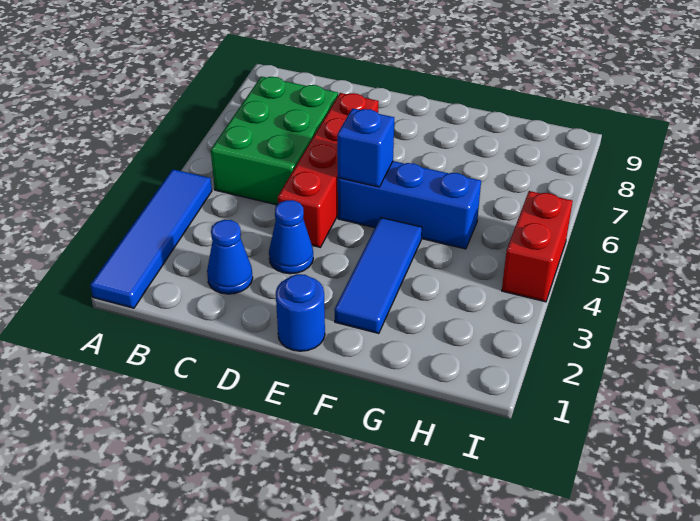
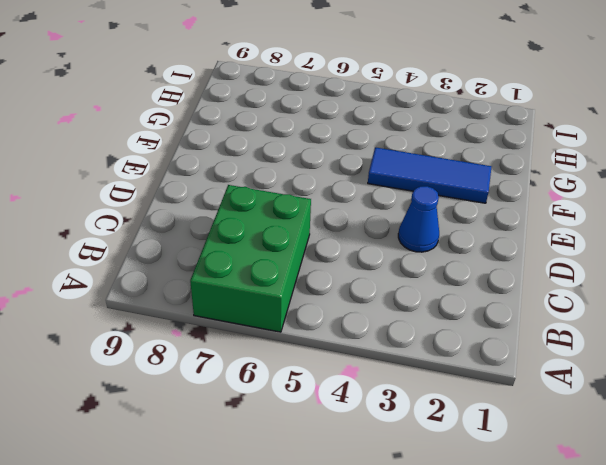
green brick A6:C7 level 1 -> green brick B5:C7 level 1
none -> blue tile A1:A4 level 1
none -> blue cone C2 level 1

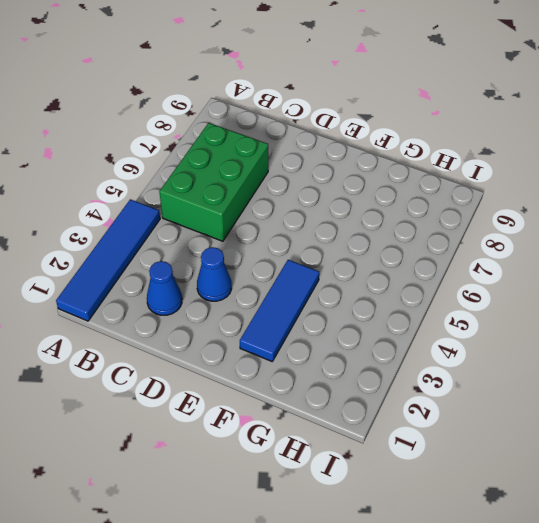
none -> red brick D4:D7 level 1
none -> blue round brick E1 level 1

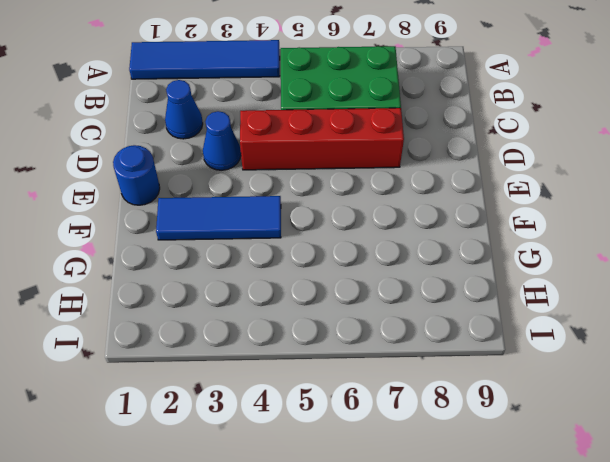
none -> blue brick E5:G5 level 1
none -> red brick I4:I5 level 1

